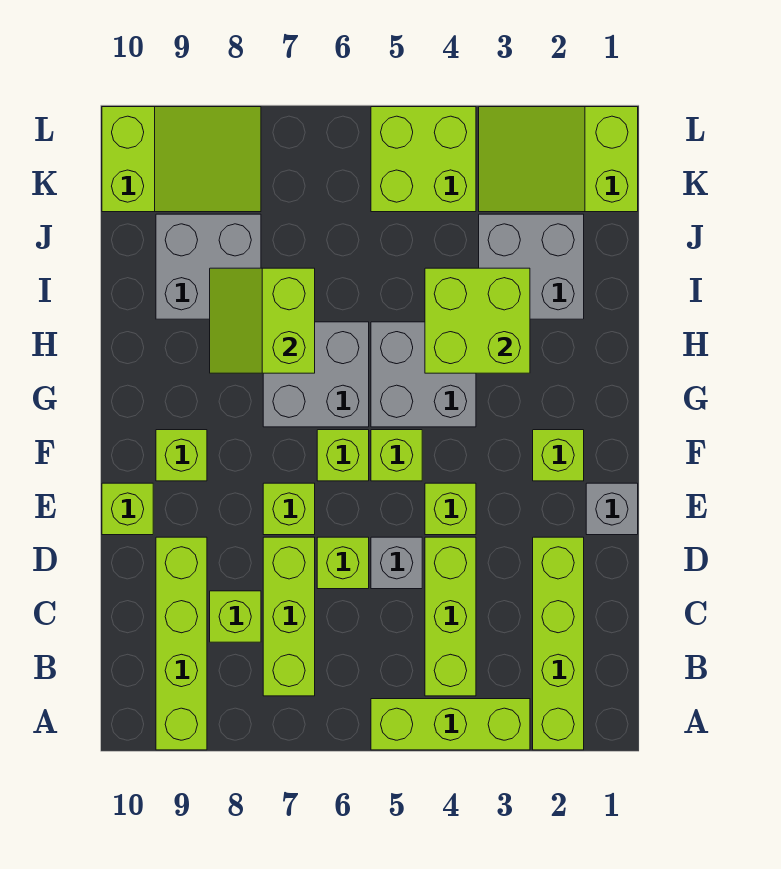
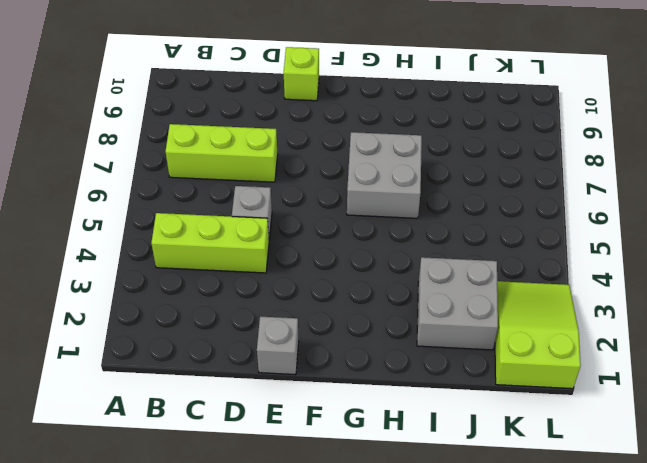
none -> lime brick A2:D2 level 1
none -> lime brick A3:A5 level 1
none -> lime brick A9:D9 level 1

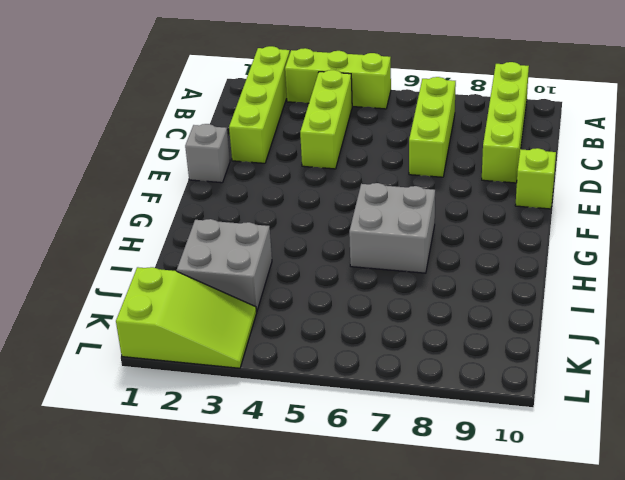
none -> lime brick C8 level 1
none -> grey brick D5 level 1
none -> lime brick D6 level 1

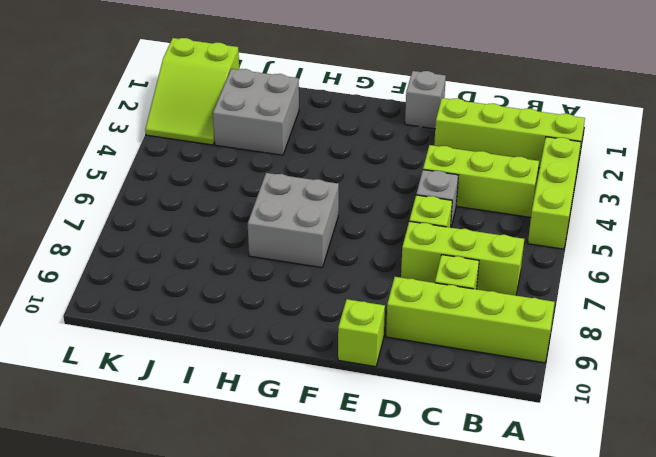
none -> lime brick E4 level 1
none -> lime brick E7 level 1
none -> lime brick F2 level 1

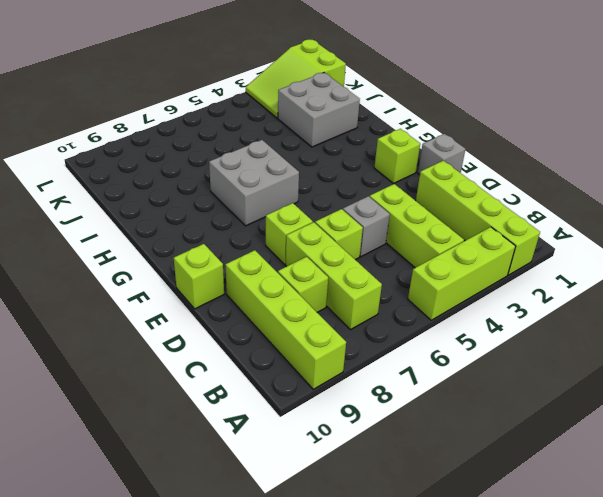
none -> lime brick E4 level 1
none -> lime brick F5 level 1
none -> lime brick F6 level 1

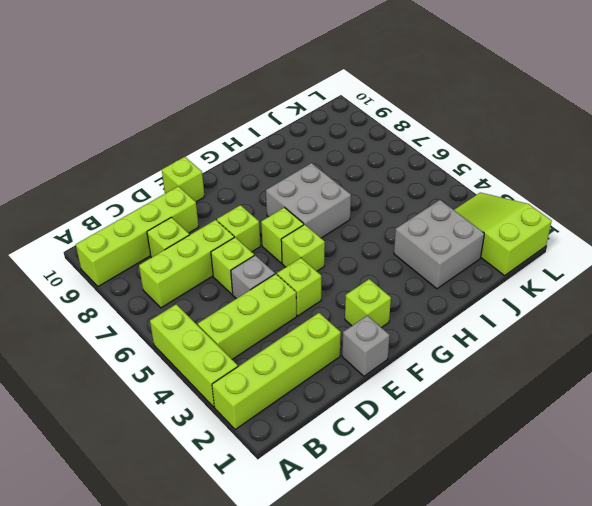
none -> lime brick F9 level 1
none -> grey brick G4:H5 level 1
none -> grey brick I8:J9 level 1

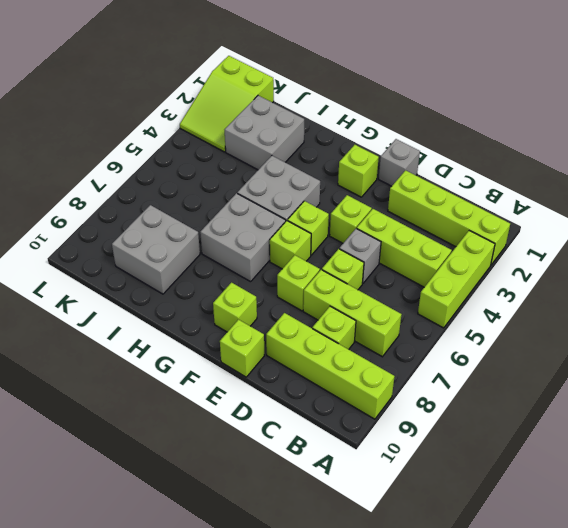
none -> lime brick K4:L5 level 1
none -> lime slope K8:L10 level 1 top 10
none -> lime brick H3:I4 level 2

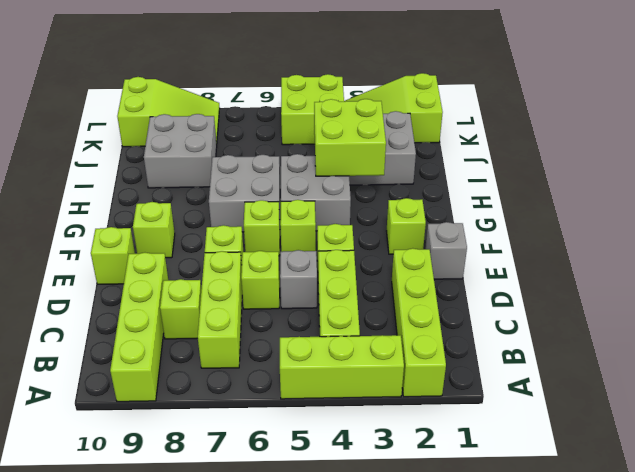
none -> lime slope H7:I8 level 2 top 7

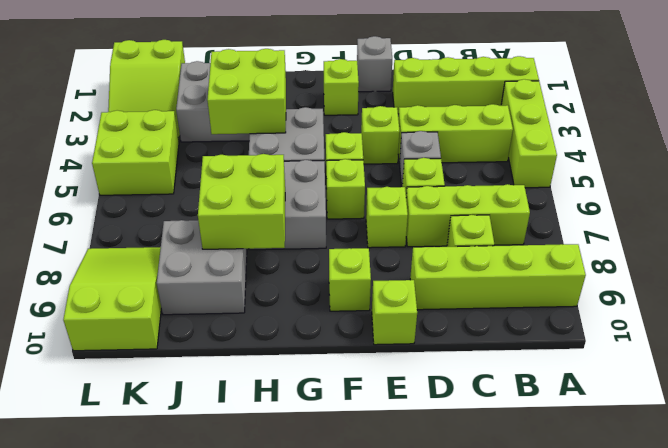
lime brick H7:I8 level 2 -> lime slope H7:I8 level 2 top 7

